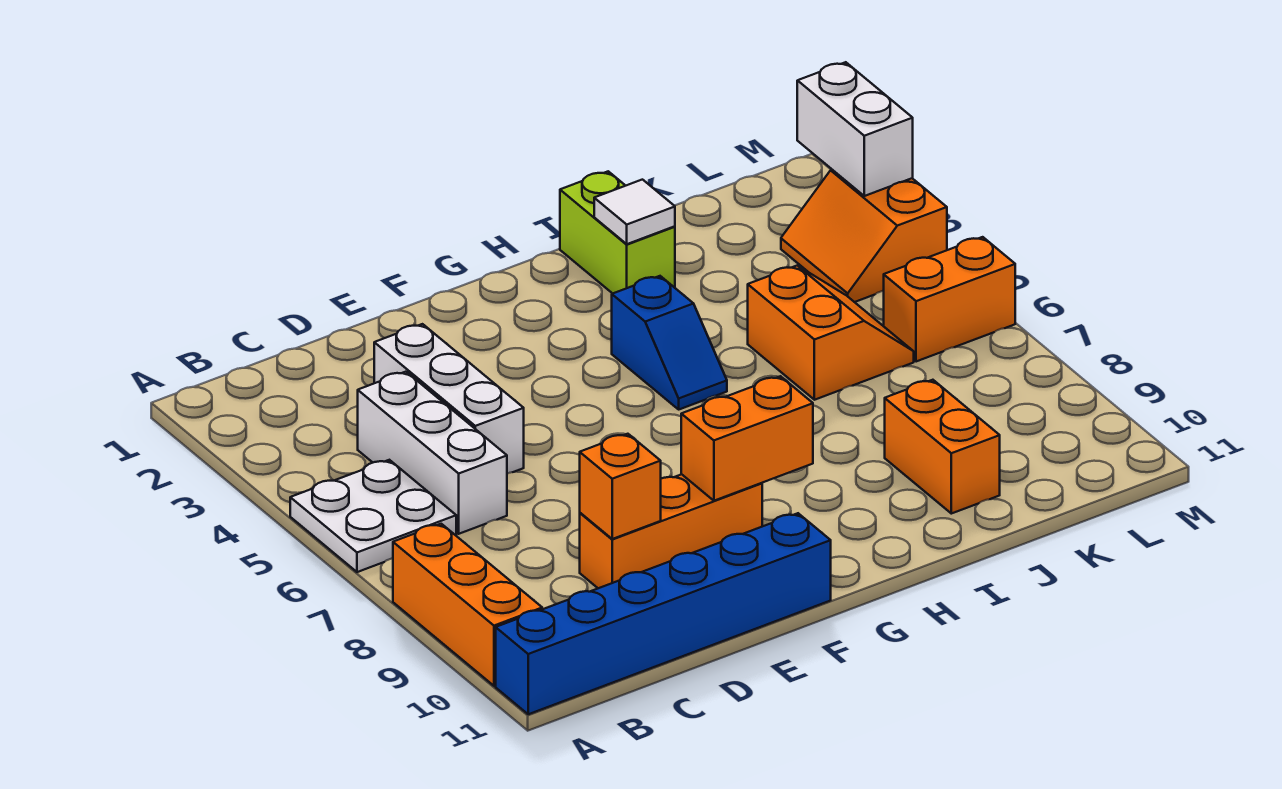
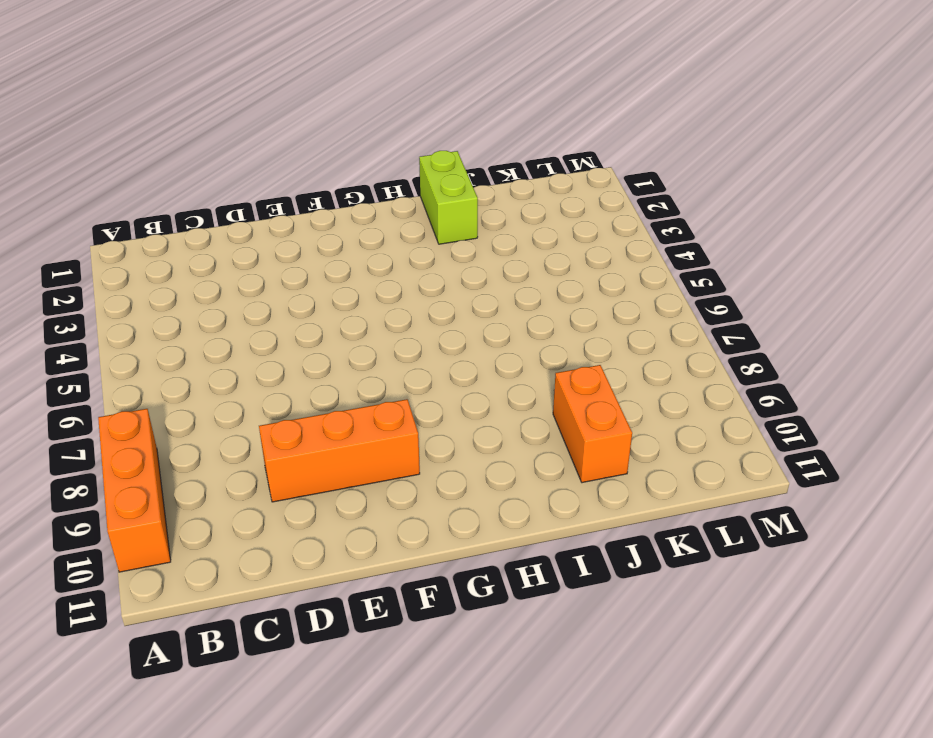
none -> white plate A5:B6 level 1
none -> blue brick A11:F11 level 1
none -> white brick C4:C6 level 1

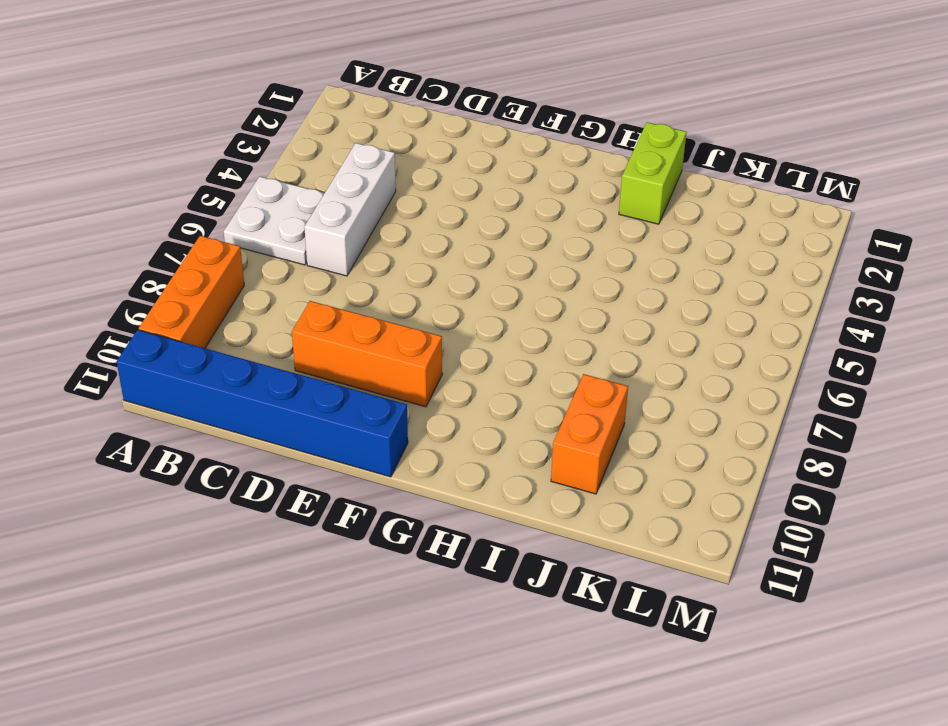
none -> white brick D3:D5 level 1
none -> blue slope H4:H5 level 1 top 4
none -> orange slope J5:K6 level 1 top J

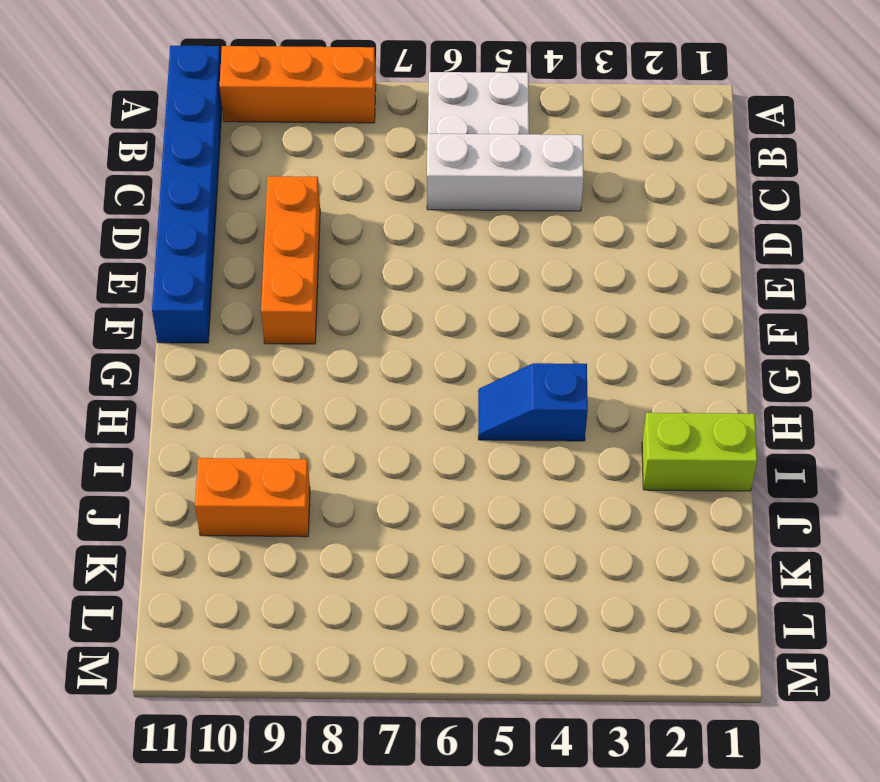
none -> white brick D3:D5 level 1
none -> orange slope J5:K6 level 1 top J
none -> orange slope L3:M4 level 1 top M

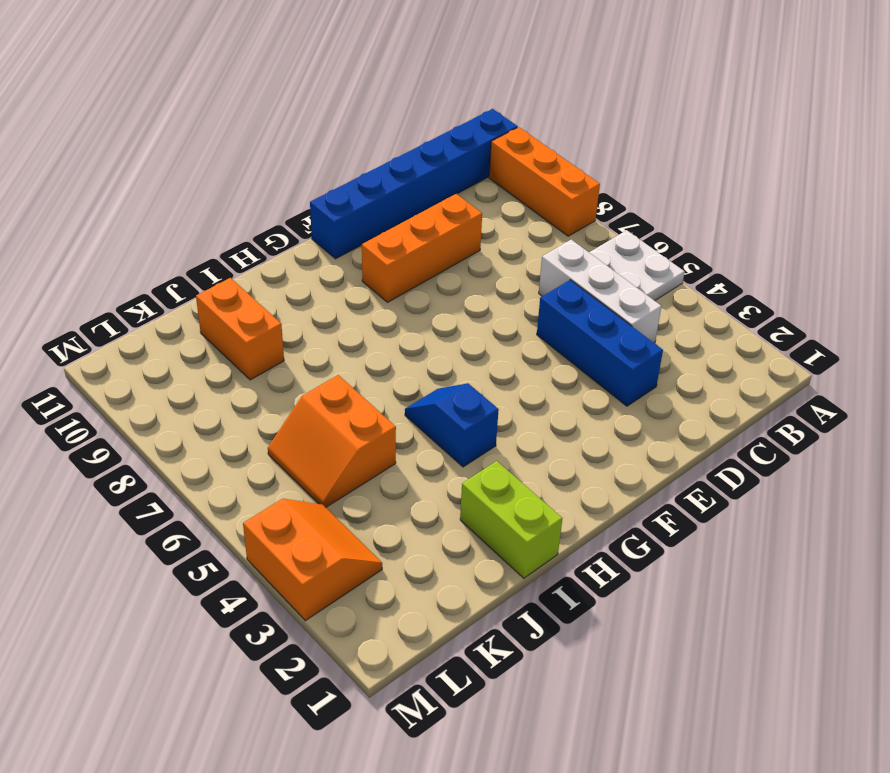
blue brick D3:D5 level 1 -> white brick D3:D5 level 1
none -> orange brick L6:M6 level 1
none -> orange brick D9 level 2
none -> orange brick F9:G9 level 2

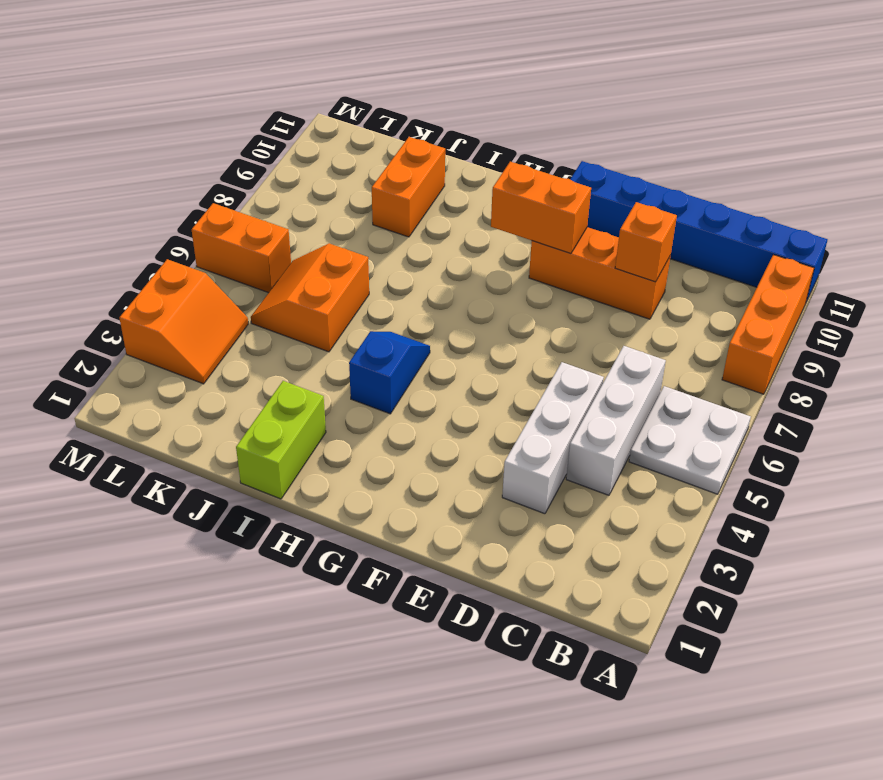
none -> white tile I2 level 2
none -> white brick M2:M3 level 2

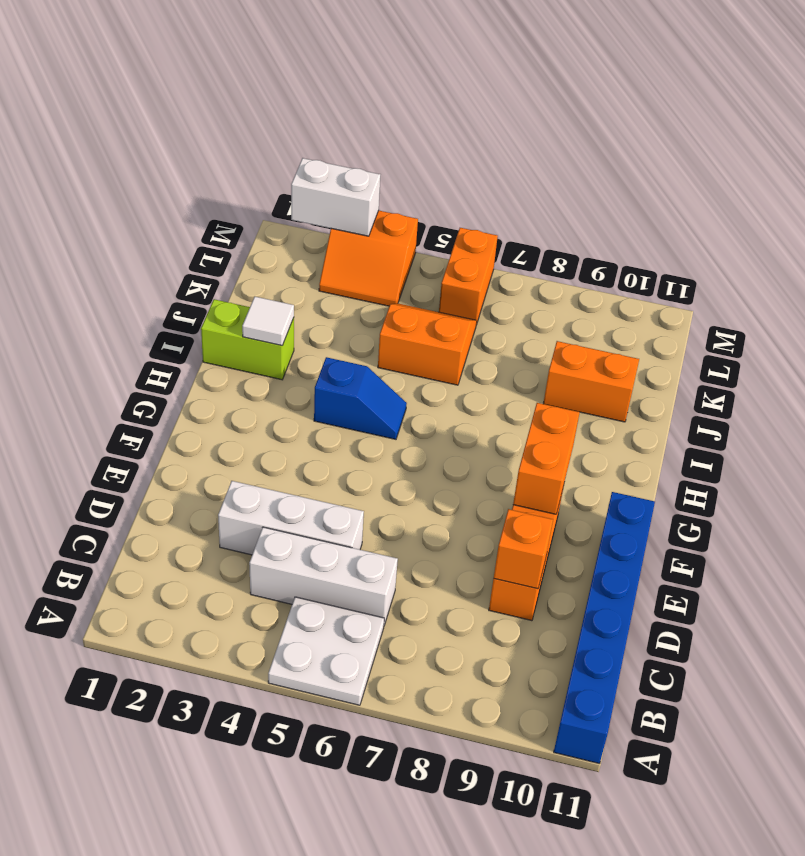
none -> orange brick A8:A10 level 1

